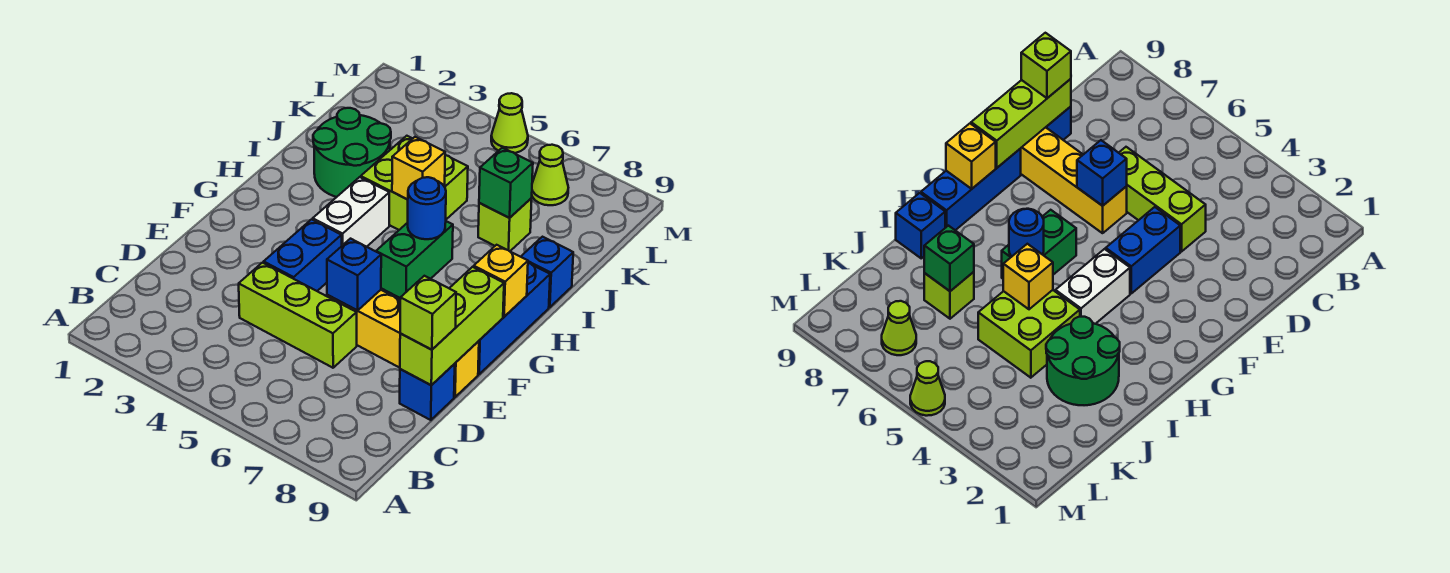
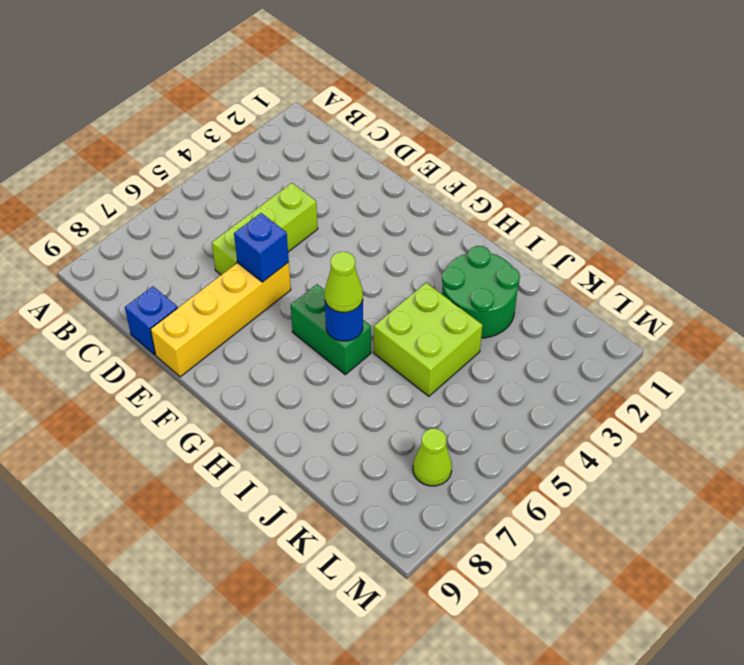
lime cone H6 level 3 -> lime cone M5 level 1
none -> blue brick E4:F4 level 1
none -> blue brick F9:H9 level 1
none -> white brick G4:H4 level 1

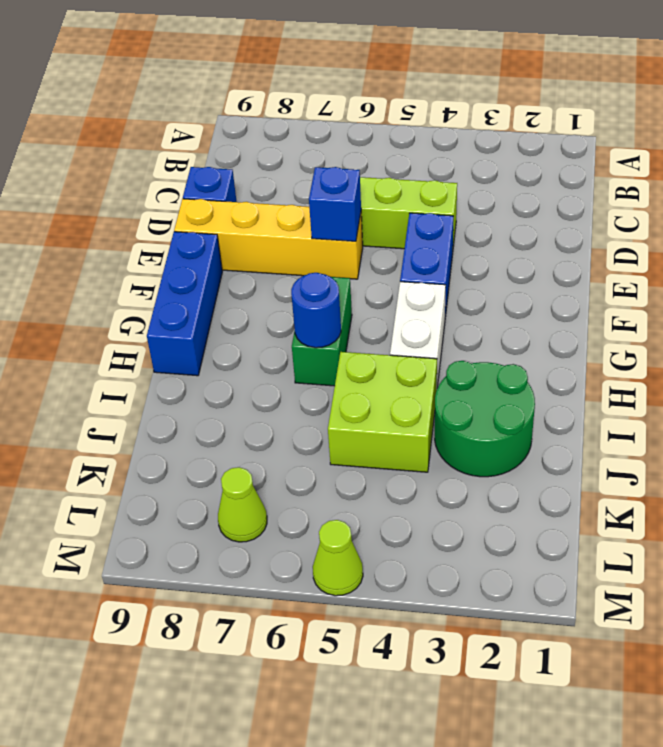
none -> blue brick I9 level 1
none -> lime brick J7 level 1
none -> lime brick D9:F9 level 2

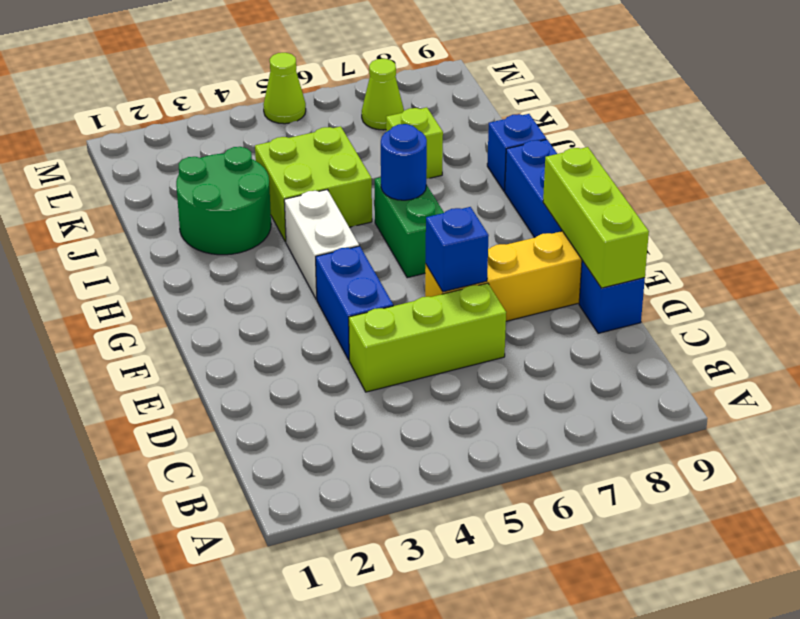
none -> yellow brick G9 level 2
none -> yellow brick I5 level 2
none -> green brick J7 level 2

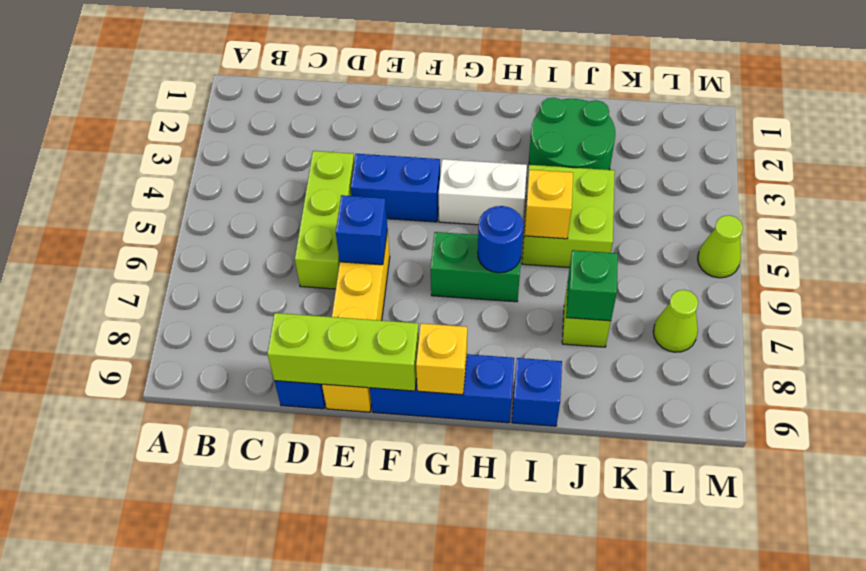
none -> lime brick D9 level 3

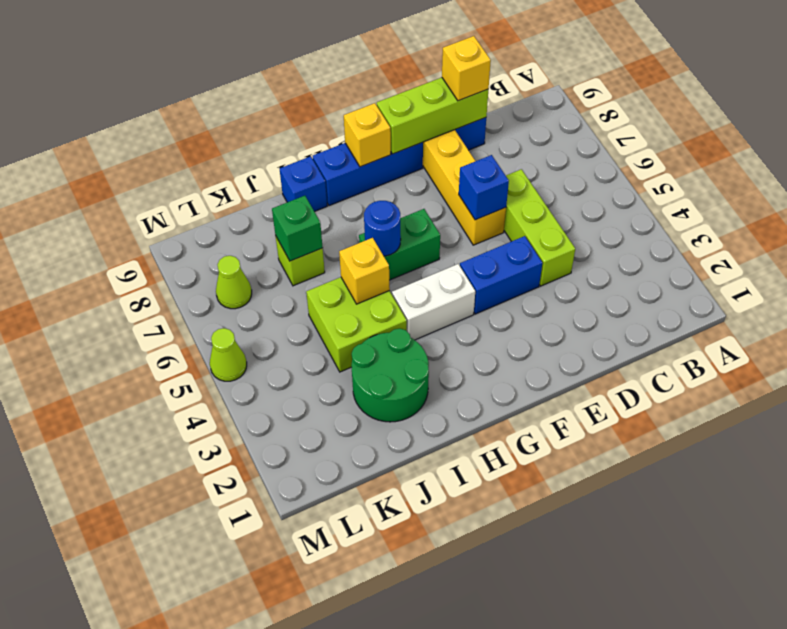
yellow brick D9 level 3 -> lime brick D9 level 3

